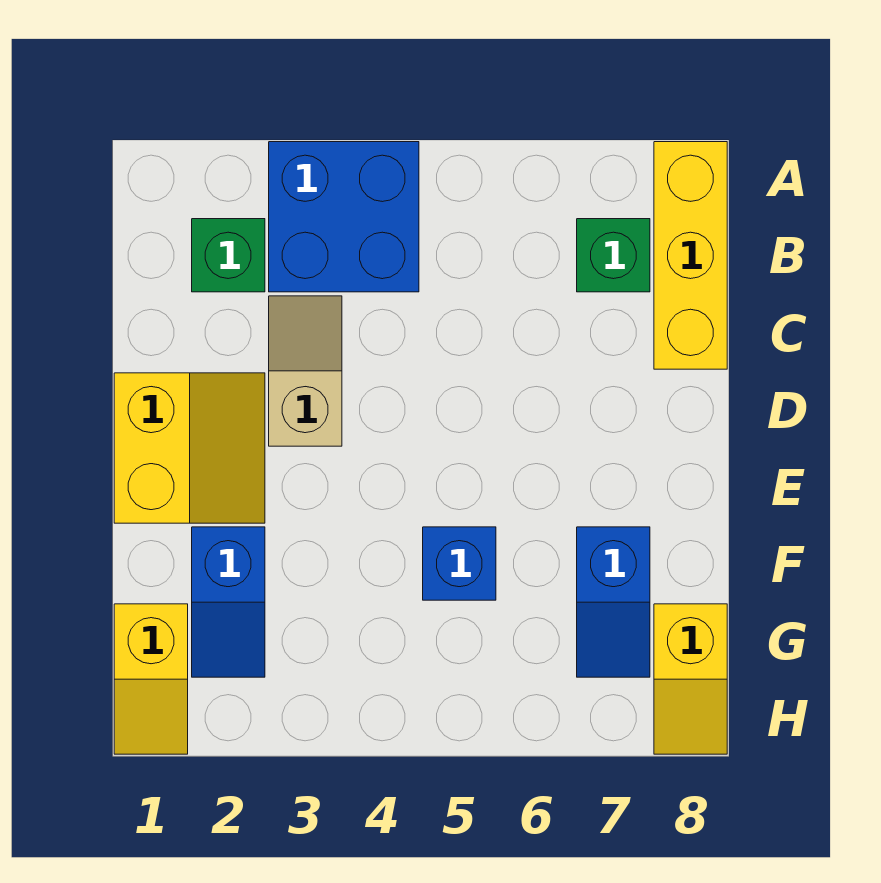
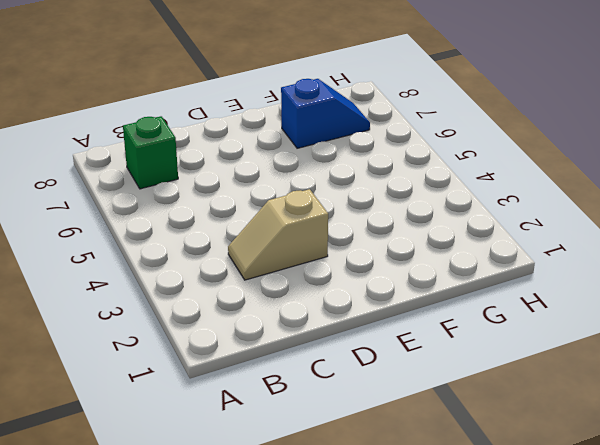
none -> blue brick A3:B4 level 1
none -> yellow brick A8:C8 level 1

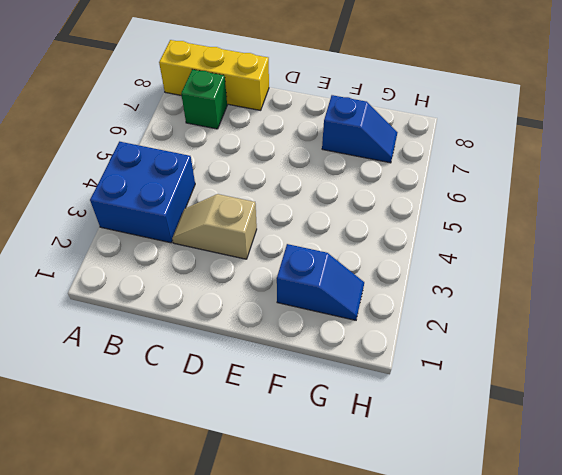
none -> green brick B2 level 1
none -> yellow slope D1:E2 level 1 top 1

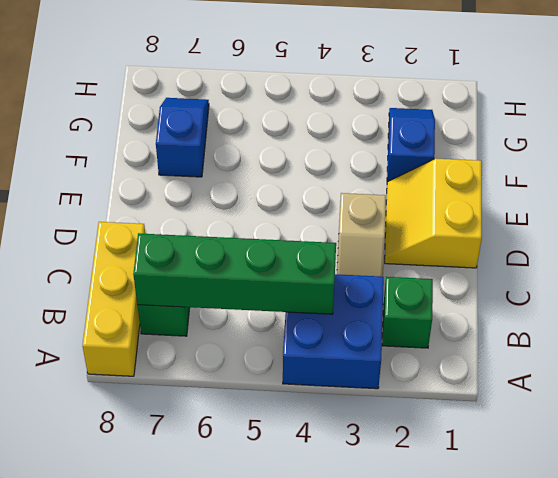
green brick B4:B7 level 2 -> none
none -> blue brick F5 level 1
none -> yellow slope G1:H1 level 1 top G

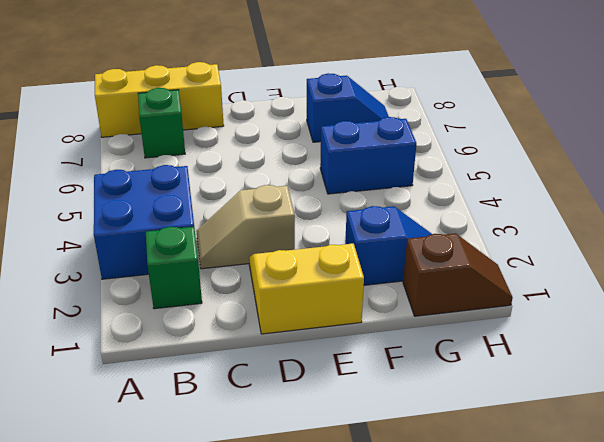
blue brick F5:G5 level 1 -> blue brick F5 level 1
brown slope G1:H1 level 1 top G -> yellow slope G1:H1 level 1 top G
none -> yellow slope G8:H8 level 1 top G

